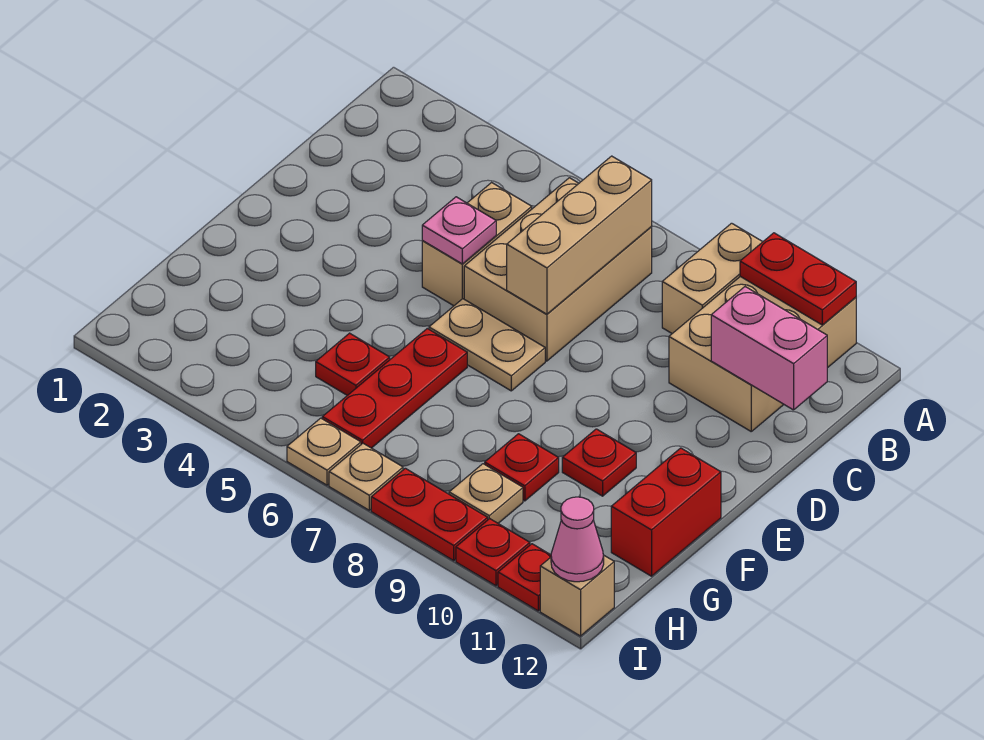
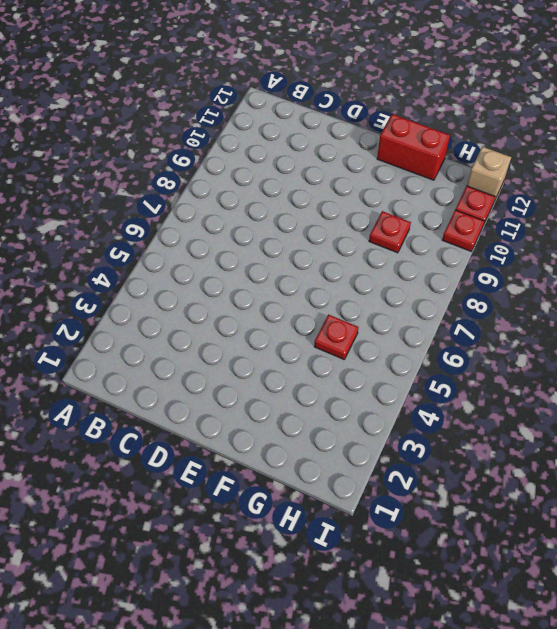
none -> tan brick A9:B9 level 1
none -> tan brick A10:C11 level 1
none -> tan brick B6:D7 level 1

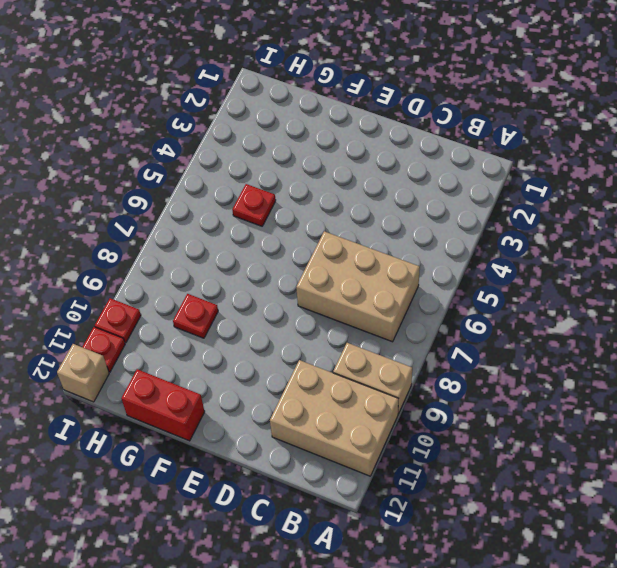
none -> tan brick C5:D5 level 1
none -> tan plate E6:E7 level 1
none -> red plate F6:H6 level 1

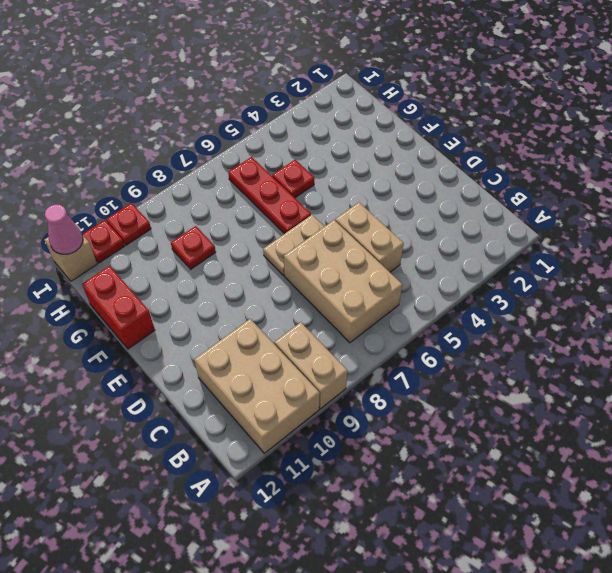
none -> red plate F10 level 1
none -> tan plate H9 level 1
none -> tan plate I6 level 1

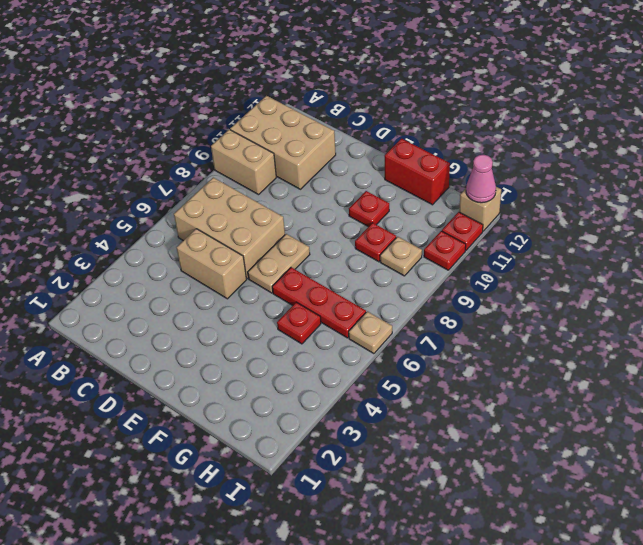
none -> tan plate I7 level 1
none -> red plate I8:I9 level 1
none -> red plate A10:A11 level 2

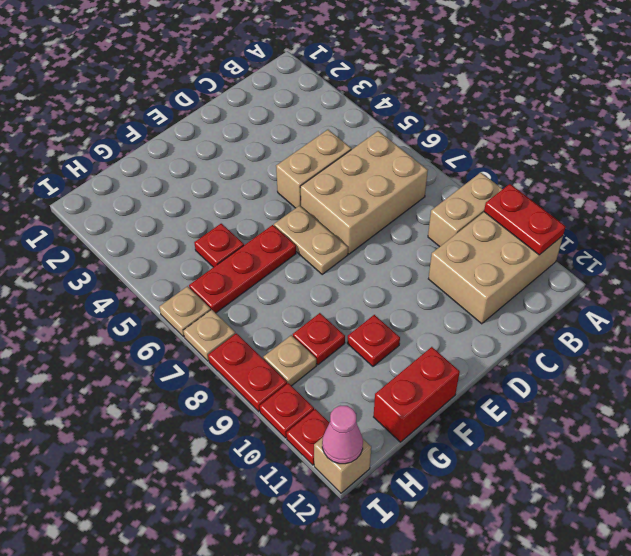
none -> tan brick B7:D7 level 2
none -> pink brick C11:C12 level 2
none -> pink plate D5 level 2

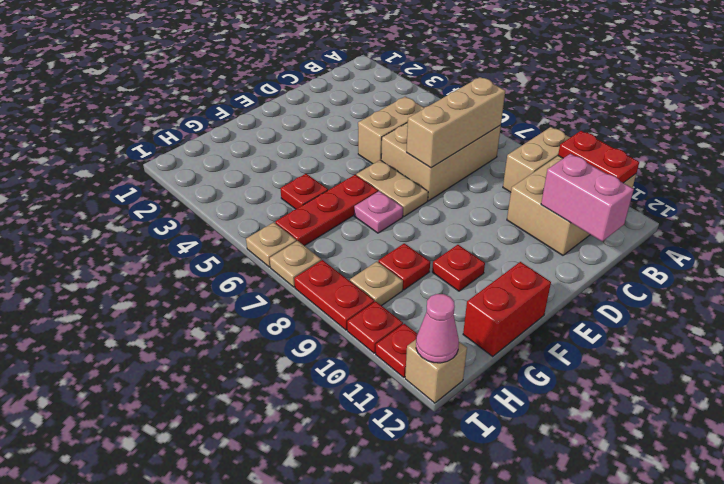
pink plate F7 level 1 -> pink plate D5 level 2

